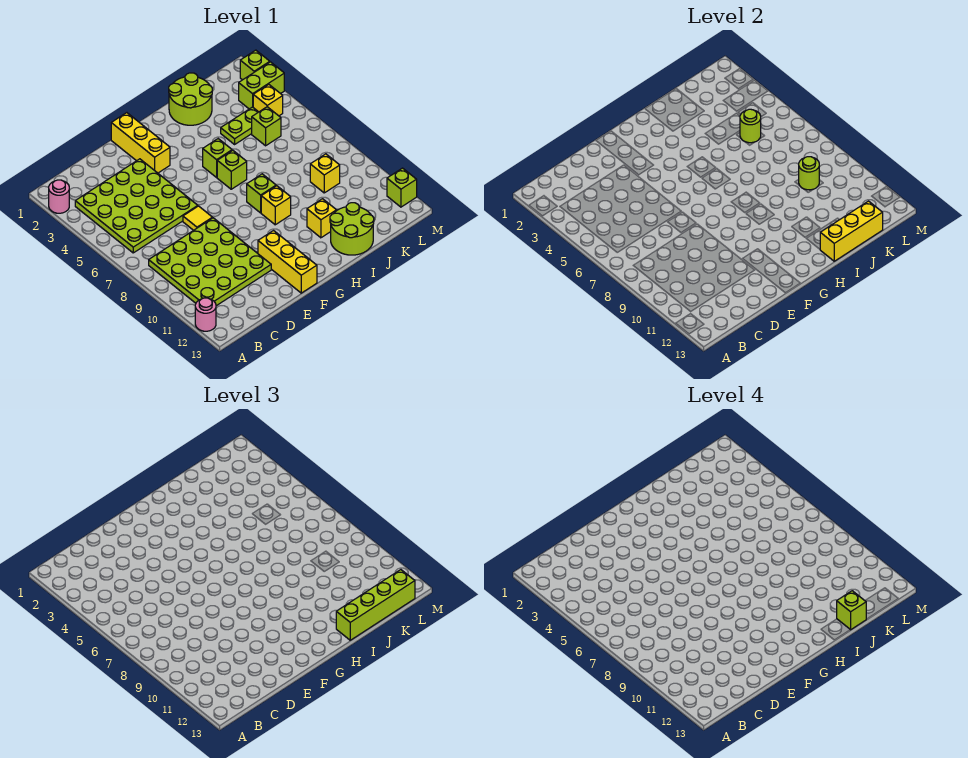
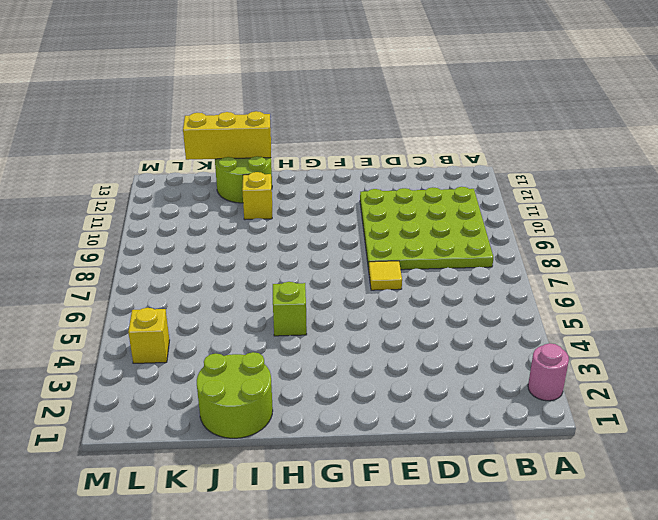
none -> pink round brick A12 level 1
none -> lime plate B3:E6 level 1
none -> yellow brick F1:F3 level 1

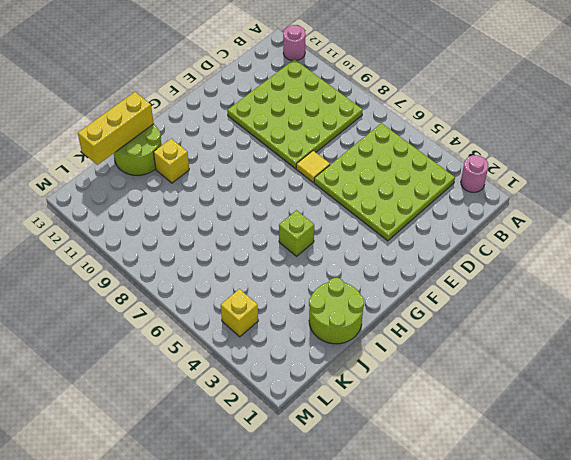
none -> yellow brick F1:F3 level 1
none -> yellow brick F11:F13 level 1
none -> lime brick H6 level 1

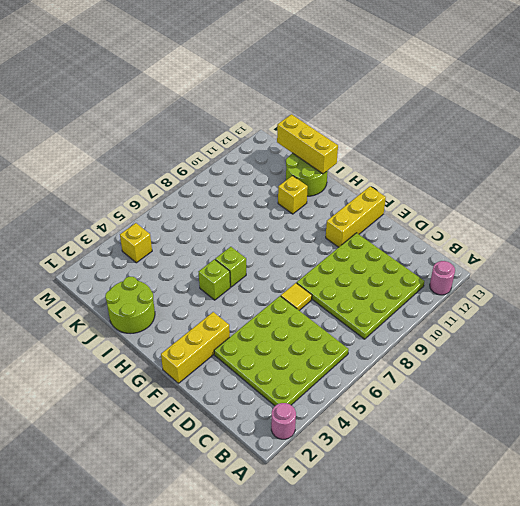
none -> lime brick H8 level 1
none -> yellow brick H9 level 1
none -> lime plate J4:K4 level 1

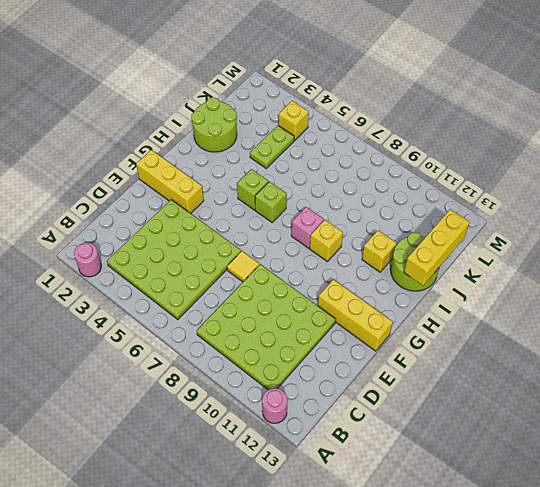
pink brick H8 level 1 -> lime brick H8 level 1
none -> lime brick K5 level 1
none -> yellow brick K9 level 1
none -> lime brick L3:M3 level 1

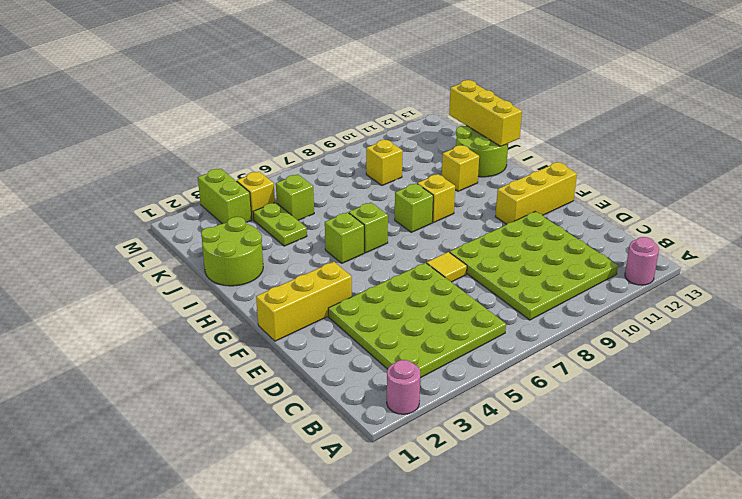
none -> lime brick M2 level 1
none -> lime brick M12 level 1
none -> lime round brick K5 level 2

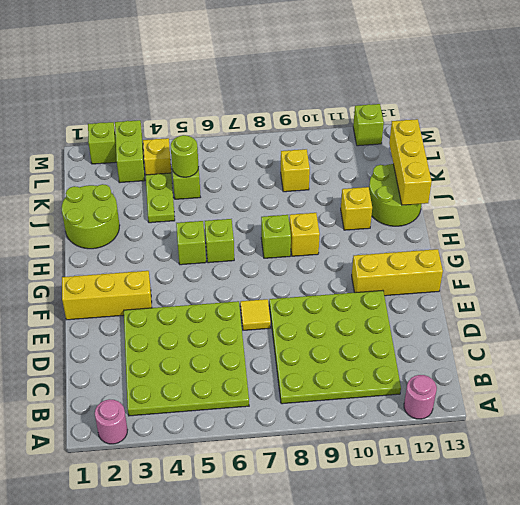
none -> lime round brick K9 level 2
none -> lime brick I13:L13 level 3
none -> lime brick J13 level 4

